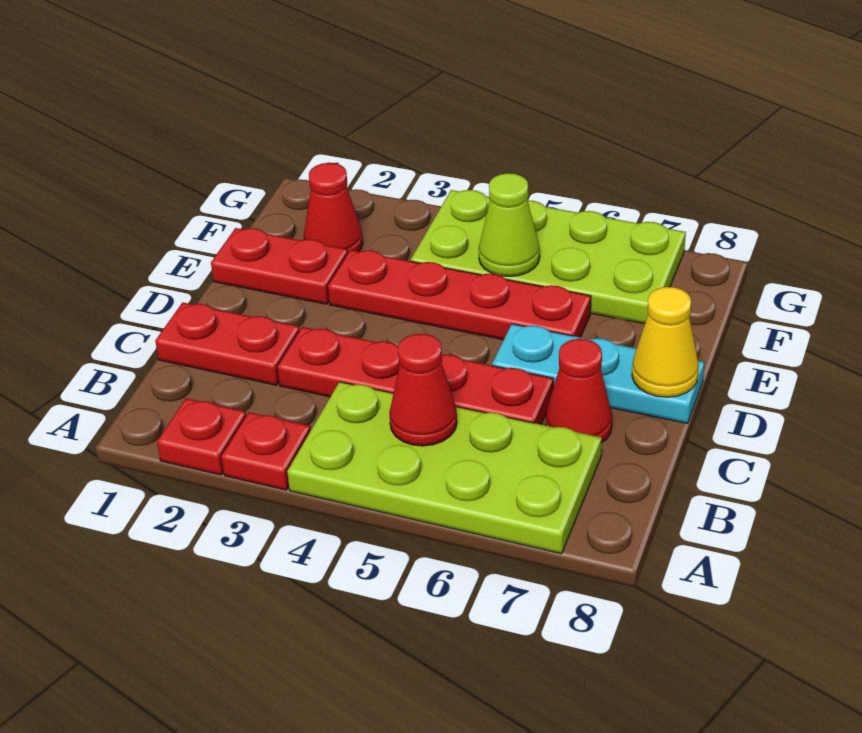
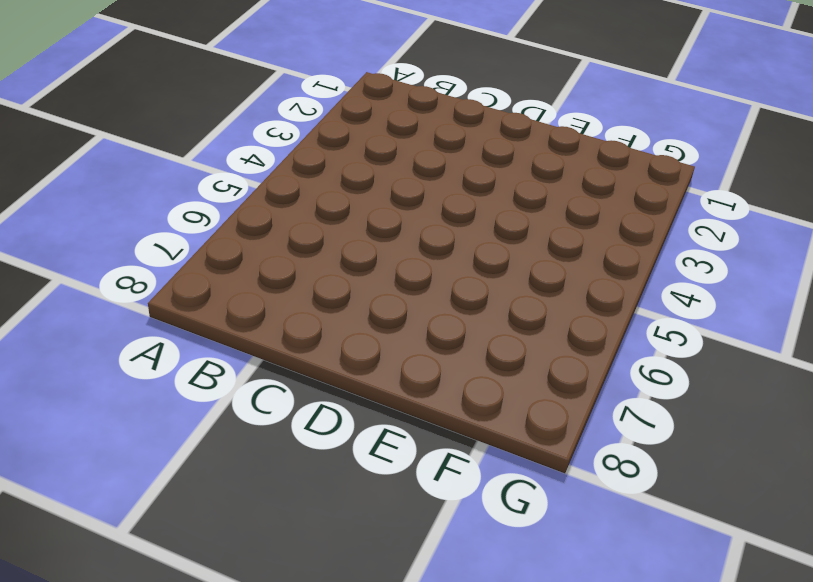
none -> red plate A2 level 1
none -> red plate A3 level 1
none -> lime plate A4:B7 level 1

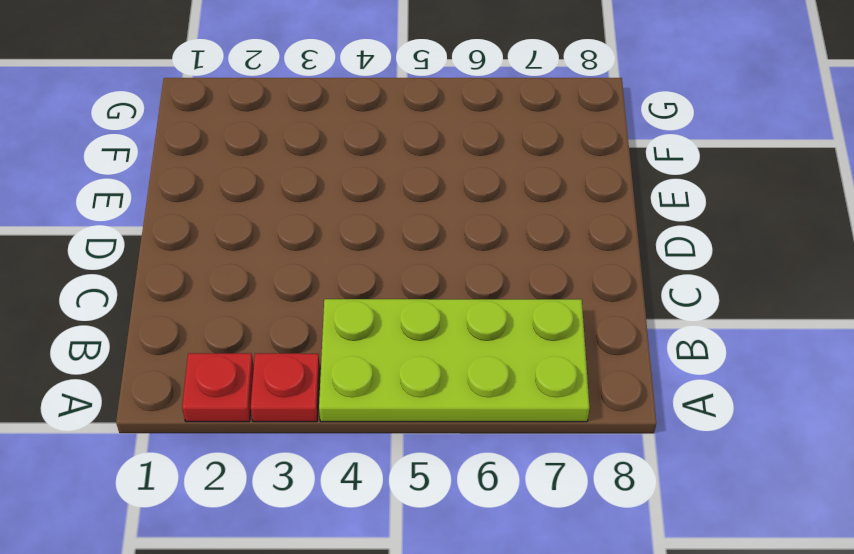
none -> red plate C1:C2 level 1
none -> red plate C3:C6 level 1
none -> red cone C7 level 1

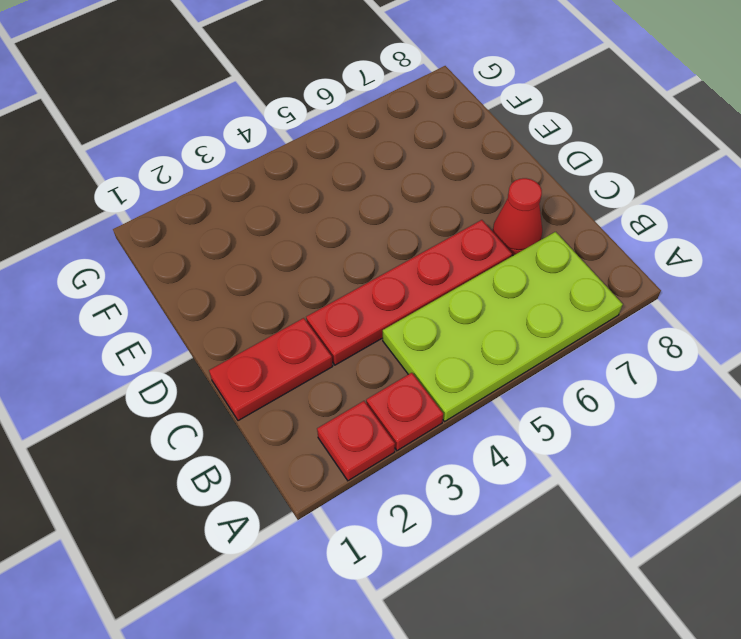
none -> cyan plate D6:D8 level 1
none -> red plate E1:E2 level 1
none -> red plate E3:E6 level 1

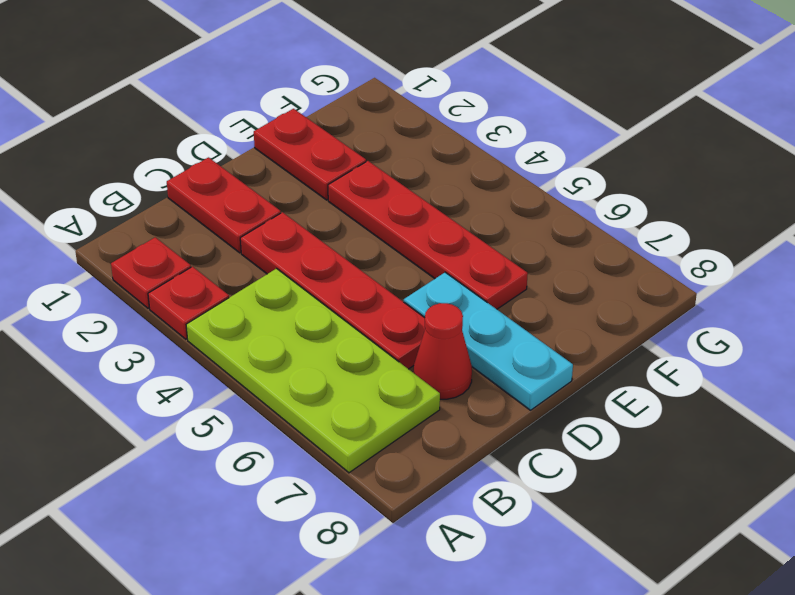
none -> red cone F2 level 1
none -> lime plate F4:G7 level 1
none -> red cone B5 level 2

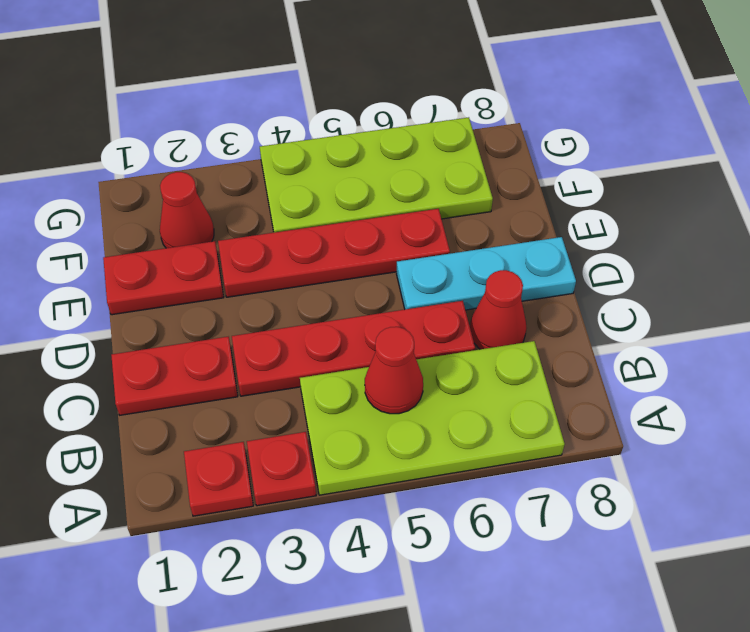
none -> yellow cone D8 level 2
none -> lime cone F5 level 2

